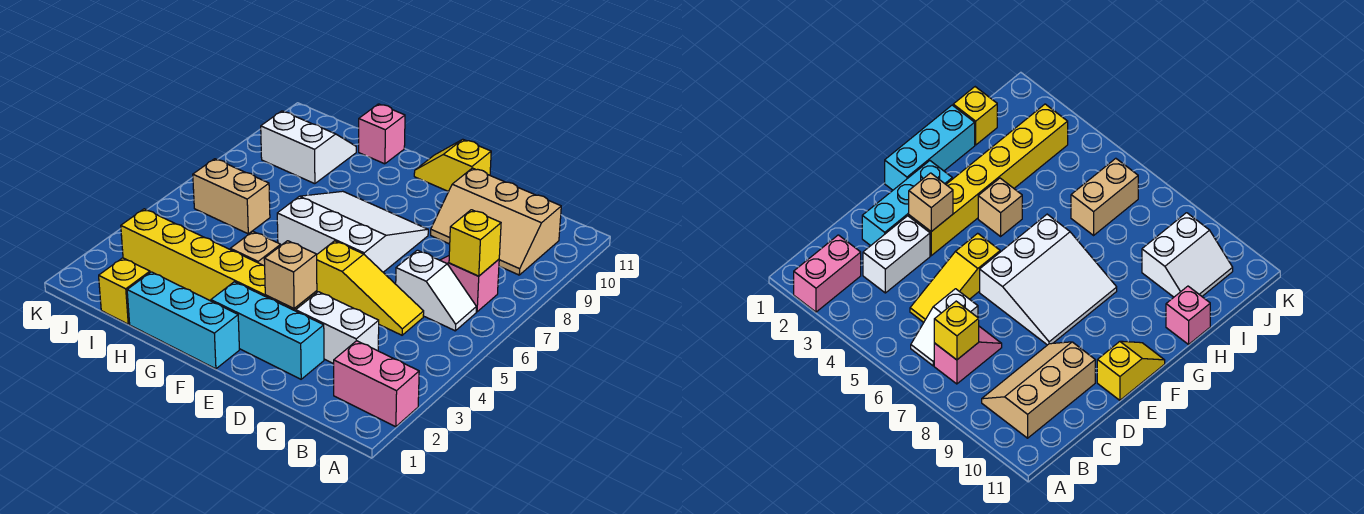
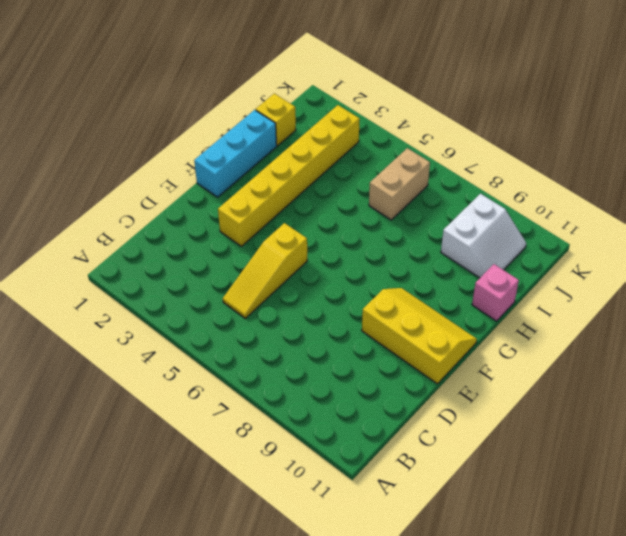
yellow slope E9:F11 level 1 top E -> yellow slope E11:F11 level 1 top E
none -> pink brick A2:B2 level 1
none -> white slope B6:C6 level 1 top C
none -> pink slope B7:C7 level 1 top B

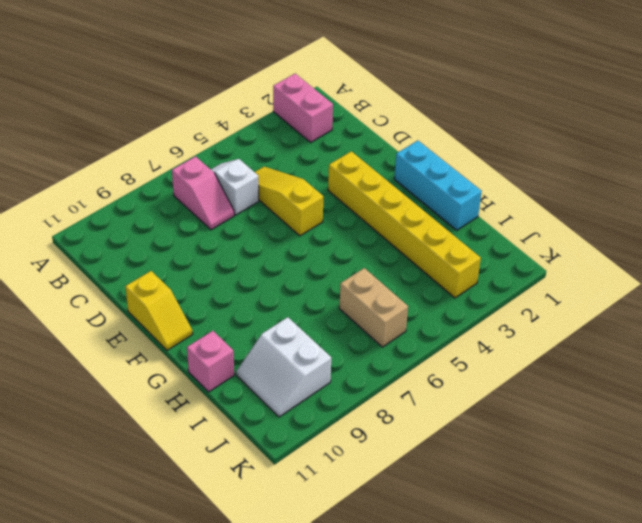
none -> tan slope B9:D10 level 1 top 10
none -> white brick C3:D3 level 1
none -> cyan brick D2:F2 level 1

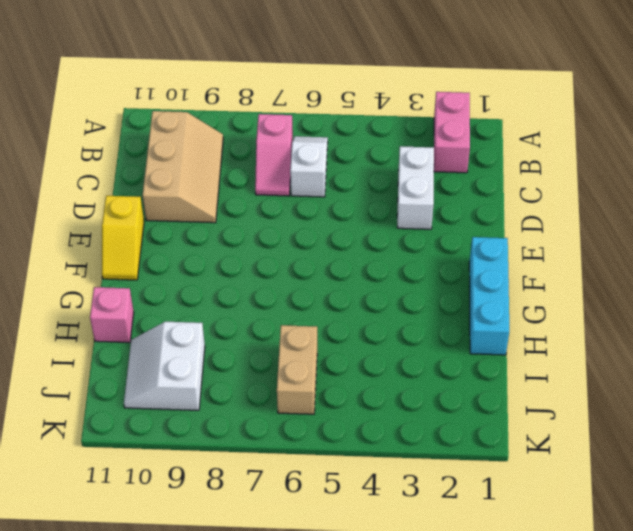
none -> yellow slope C5:E5 level 1 top E
none -> cyan brick D2:F2 level 1
none -> yellow brick E3:J3 level 1

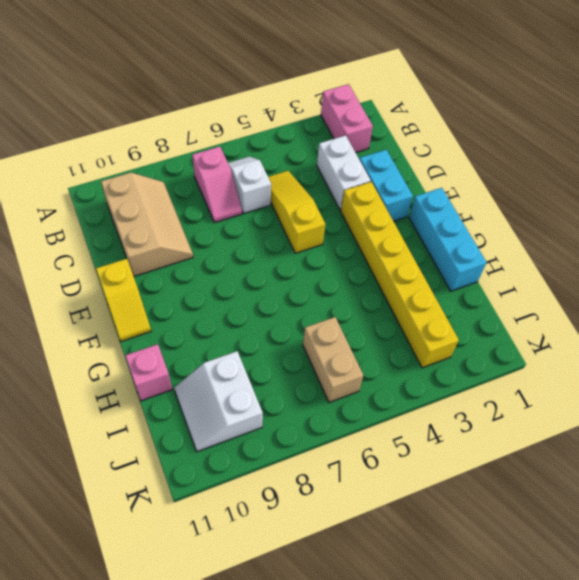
cyan brick D2:E2 level 1 -> cyan brick D2:F2 level 1
none -> white slope E6:G8 level 1 top 6
none -> tan brick G4 level 1
none -> yellow brick I1 level 1

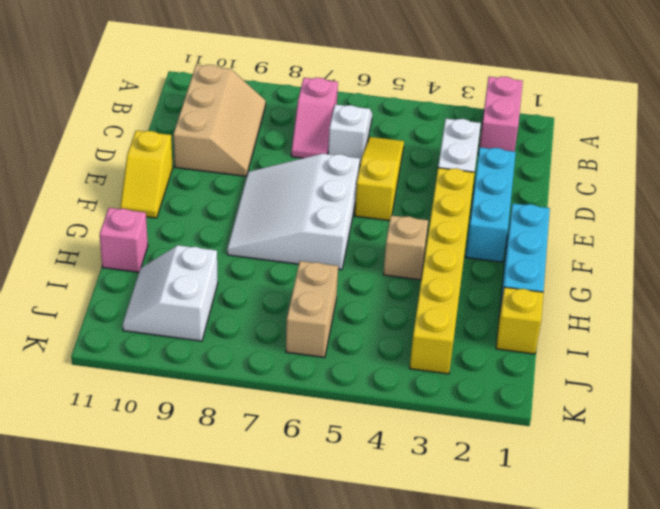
none -> yellow brick B7 level 2
none -> tan brick E3 level 2

